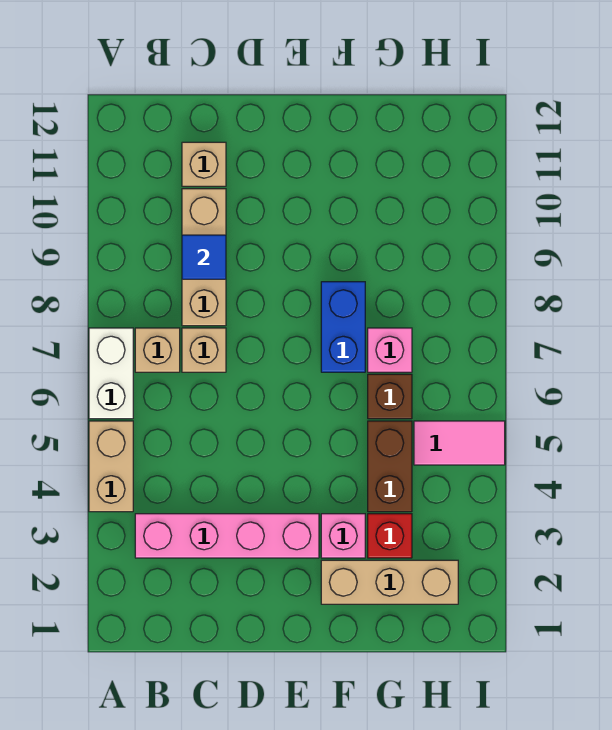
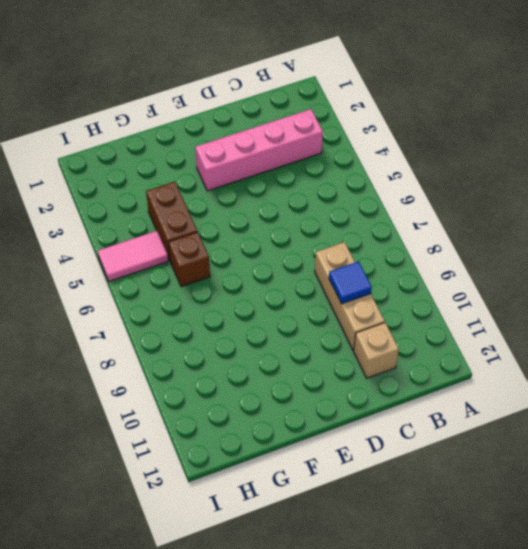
none -> tan brick A4:A5 level 1
none -> white brick A6:A7 level 1
none -> tan brick B7 level 1

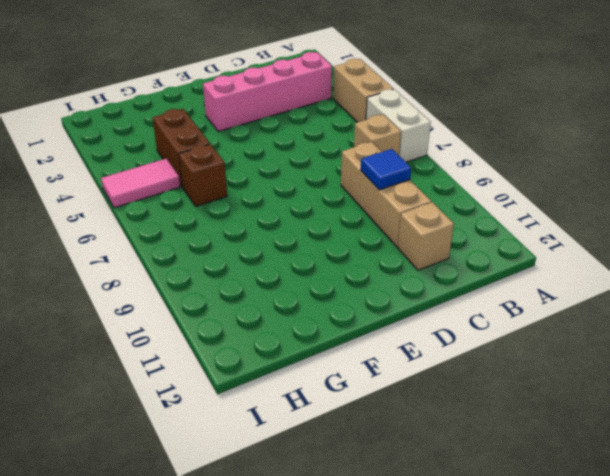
none -> tan brick C7 level 1
none -> tan brick F2:H2 level 1
none -> pink brick F3 level 1

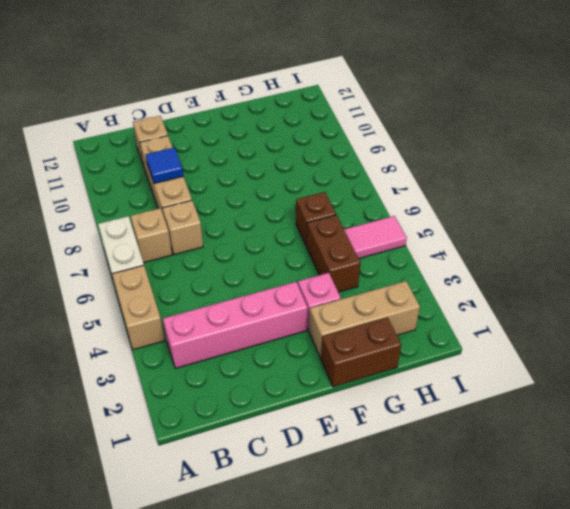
brown brick F1:G1 level 1 -> none
none -> blue brick F7:F8 level 1
none -> red brick G3 level 1
none -> pink brick G7 level 1

